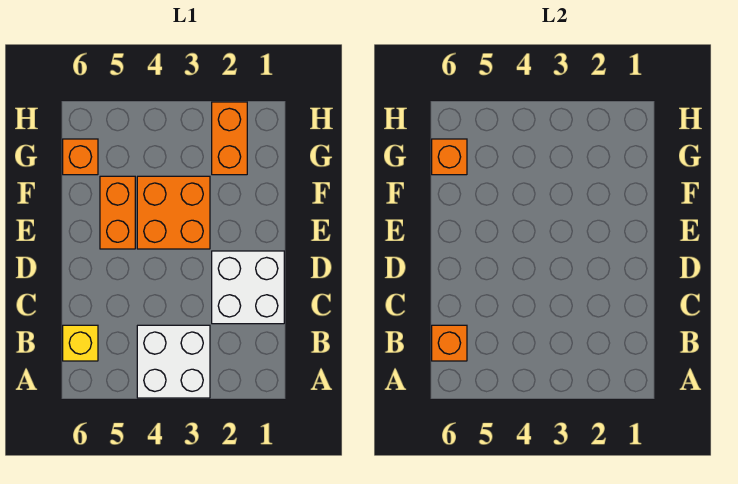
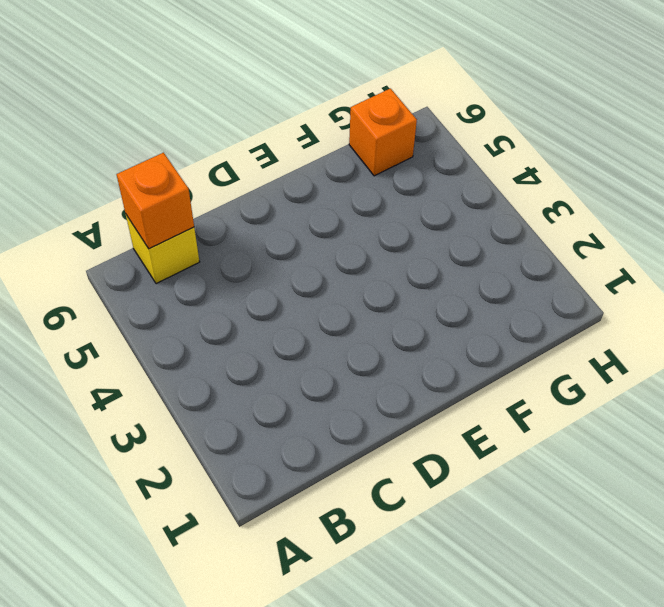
none -> white brick A3:B4 level 1
none -> white brick C1:D2 level 1

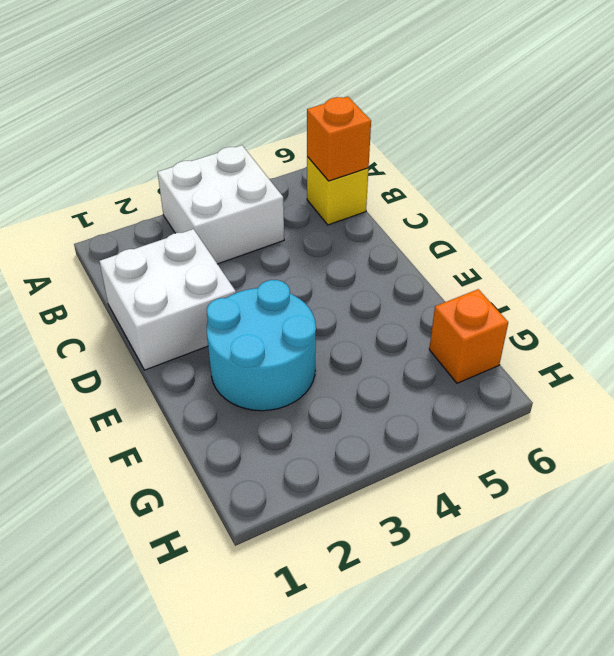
cyan round brick E2:F3 level 1 -> orange brick E3:F4 level 1
none -> orange brick E5:F5 level 1
none -> orange brick G2:H2 level 1

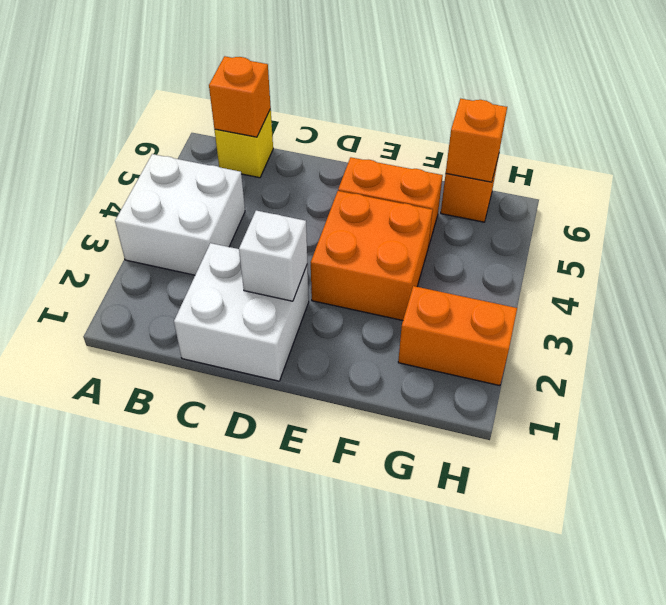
white brick D2 level 2 -> none

